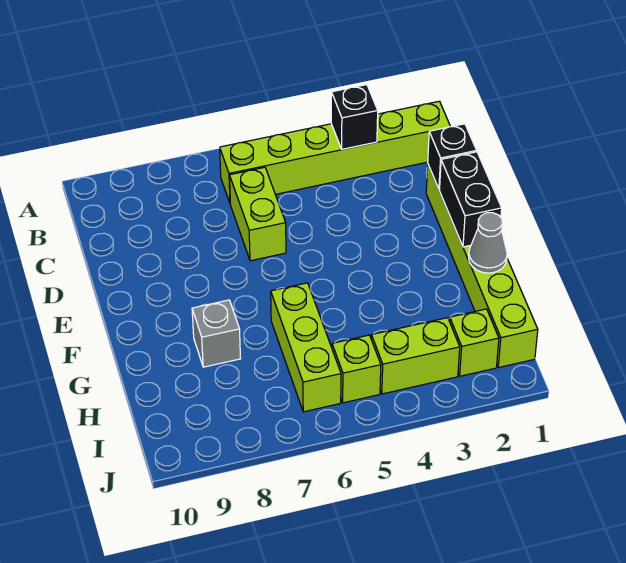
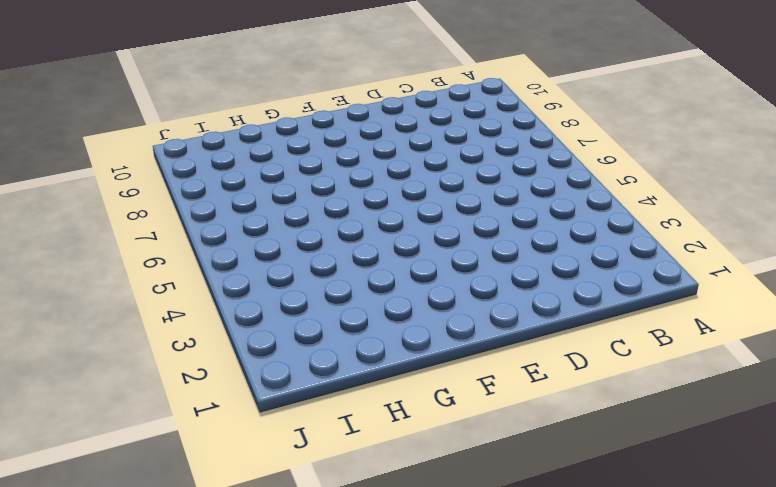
none -> lime brick B1:B6 level 1
none -> lime brick C6:D6 level 1
none -> lime brick D1:I1 level 1

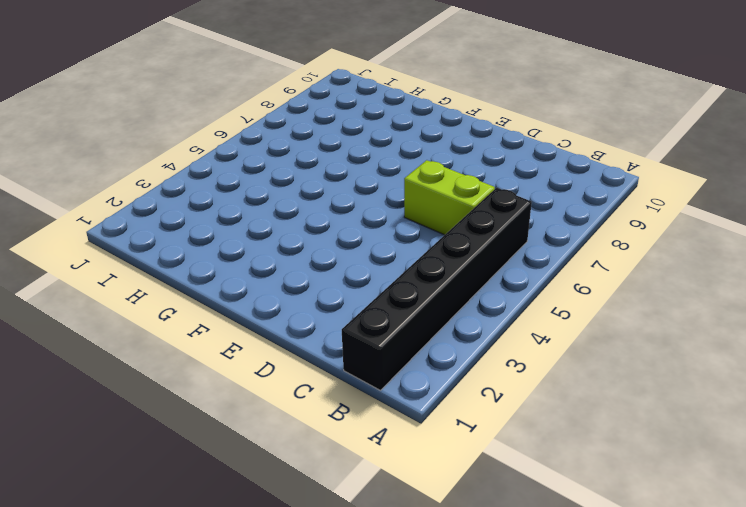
black brick B1:B6 level 1 -> lime brick B1:B6 level 1
none -> lime brick D1:I1 level 1
none -> lime brick G6:I6 level 1
none -> grey brick G8 level 1

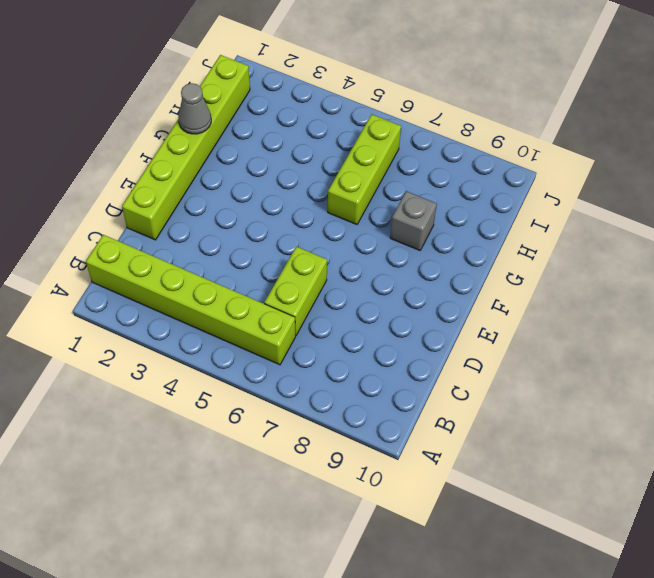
none -> lime brick I2 level 1
none -> lime brick I3:I4 level 1
none -> lime brick I5 level 1

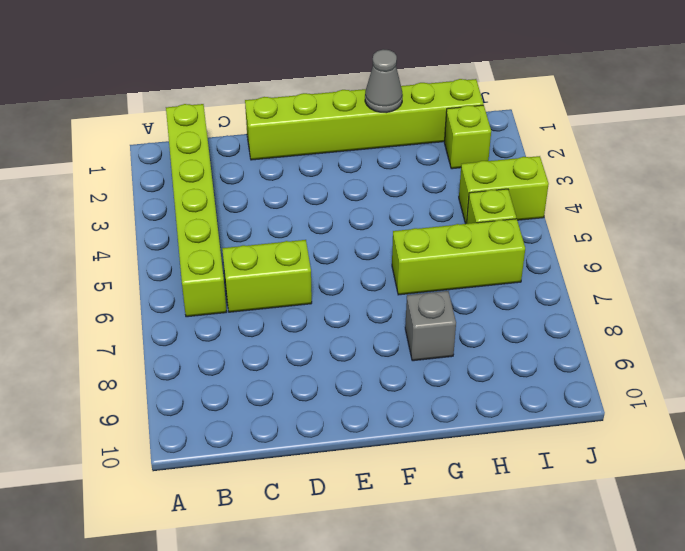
lime brick I4:J4 level 1 -> lime brick I3:I4 level 1
none -> black brick B3 level 2
none -> black brick D1 level 2
none -> black brick E1:F1 level 2

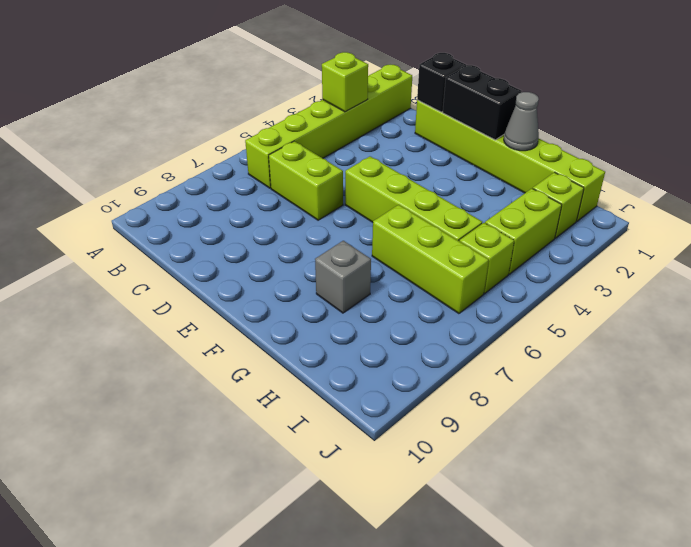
lime brick B3 level 2 -> black brick B3 level 2
lime brick E5:H5 level 1 -> none

